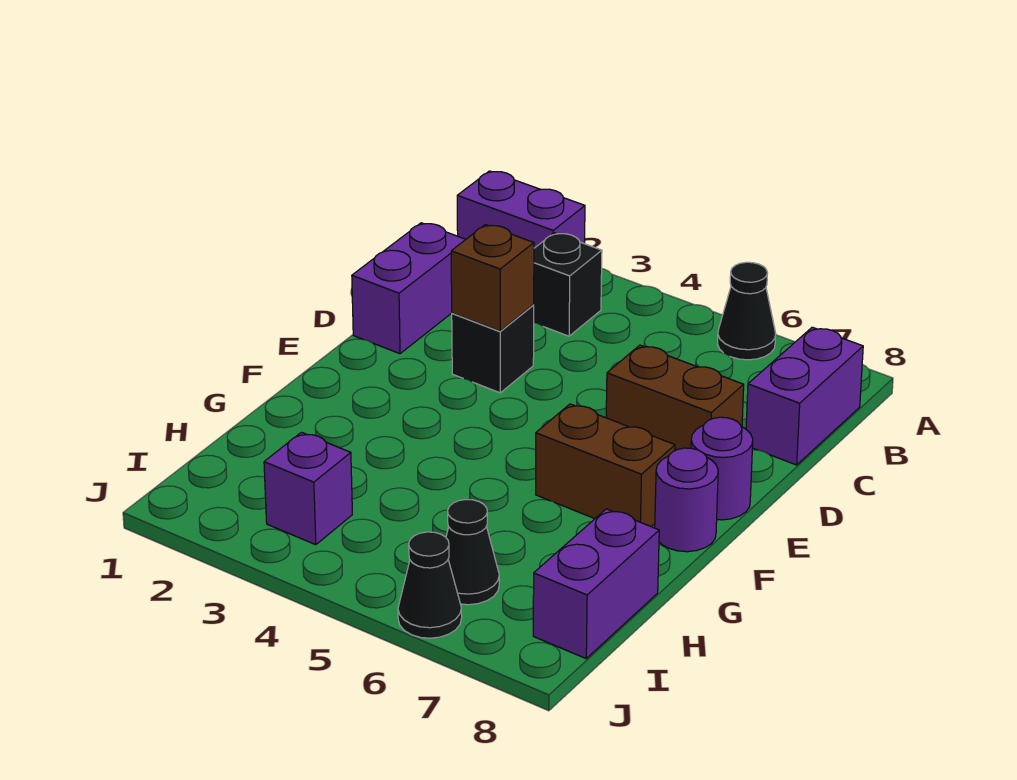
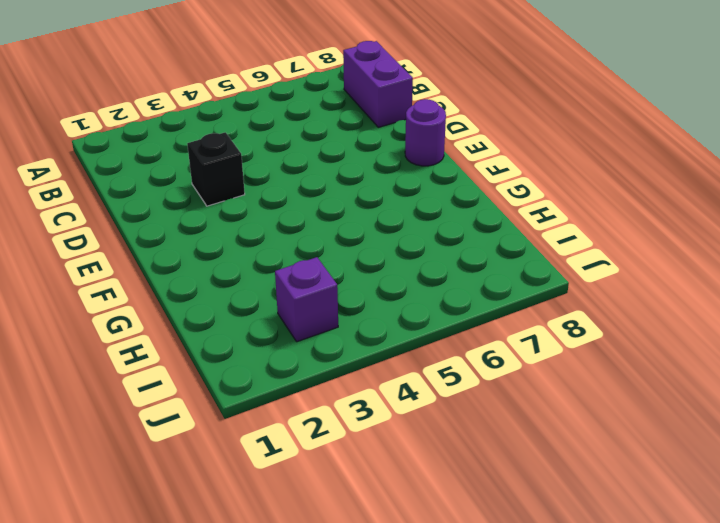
none -> purple brick A1:A2 level 1
none -> black cone A6 level 1
none -> black brick B3 level 1

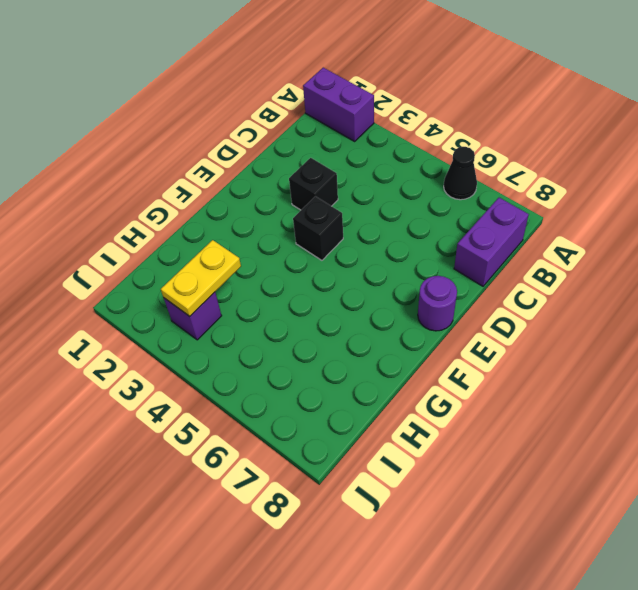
black brick E4 level 1 -> black brick B3 level 1
yellow plate H3:I3 level 2 -> none
none -> purple brick C1:D1 level 1
none -> brown brick D6:D7 level 1
none -> brown brick F6:F7 level 1

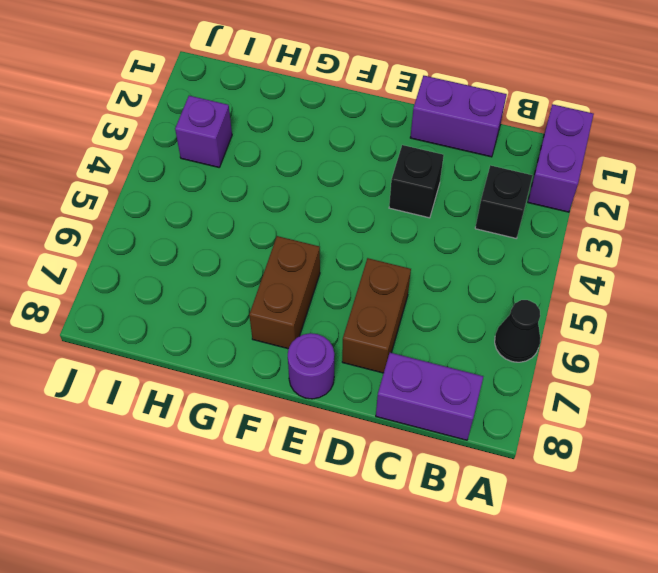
none -> purple round brick F8 level 1
none -> purple brick H8:I8 level 1
none -> black cone I6 level 1

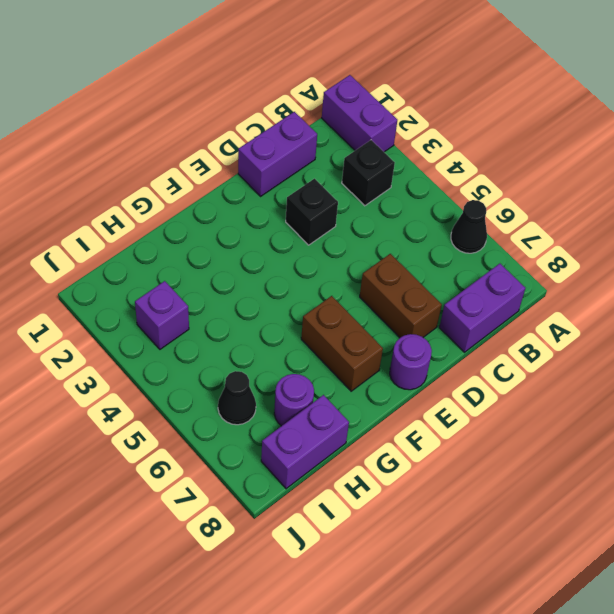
purple round brick H7 level 1 -> purple round brick F8 level 1
none -> black cone J6 level 1
none -> brown brick D3 level 2

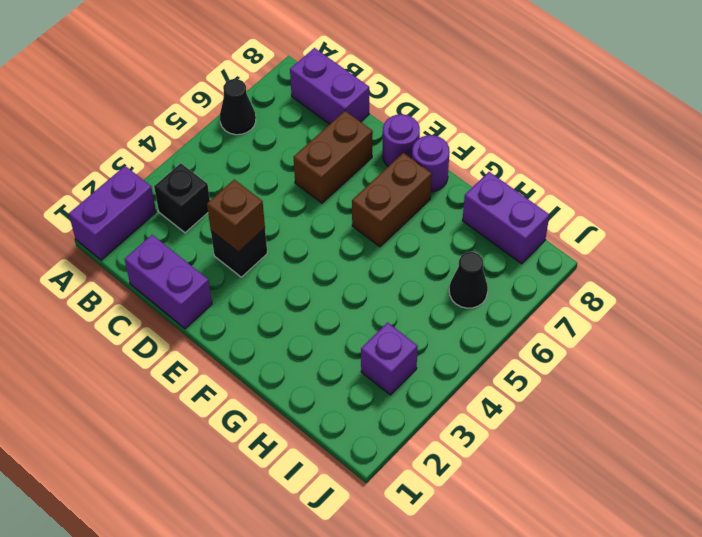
none -> black cone J6 level 1

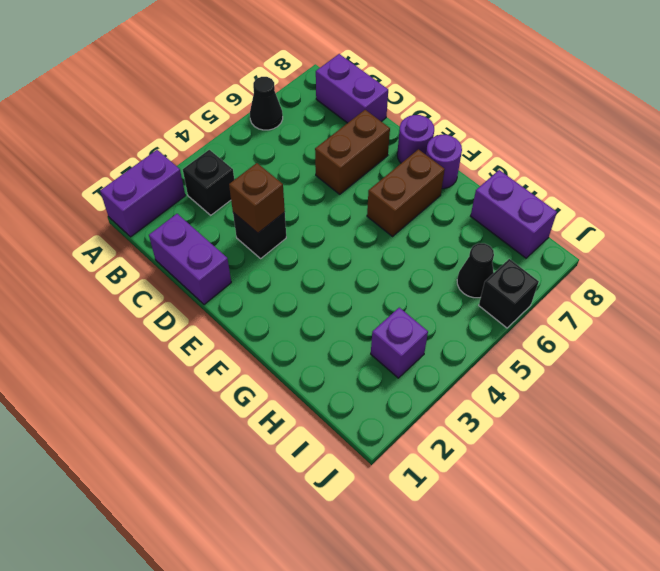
black brick J6 level 1 -> black cone J6 level 1

